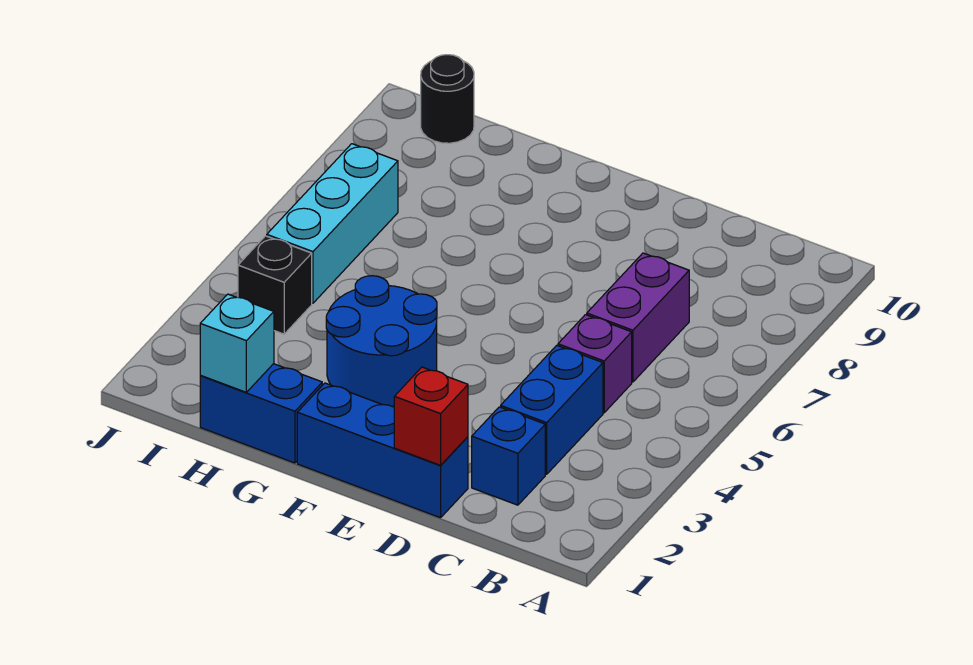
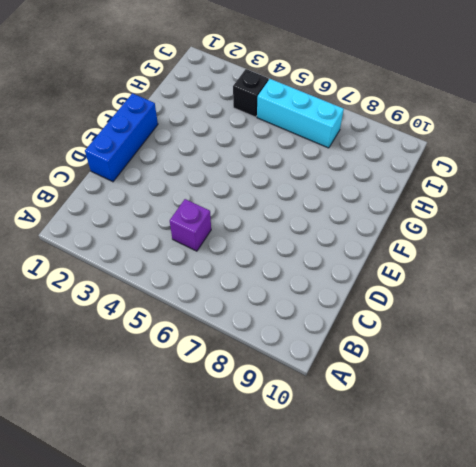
none -> blue brick C2 level 1
none -> blue brick C3:C4 level 1
none -> purple brick C6:C7 level 1

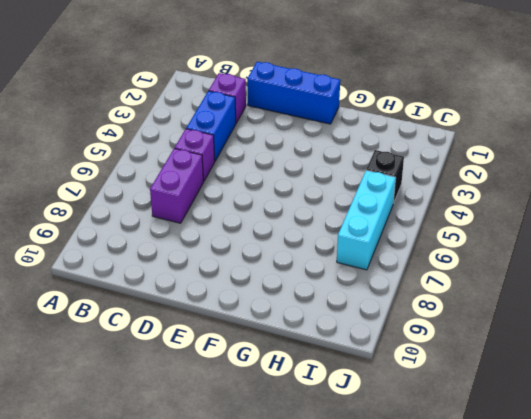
purple brick C2 level 1 -> blue brick C2 level 1
none -> blue round brick F3:G4 level 1
none -> blue brick G1:H1 level 1
none -> black round brick I10 level 1

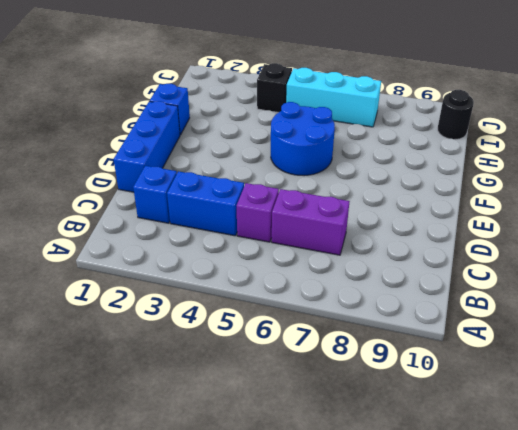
blue round brick F5:G6 level 1 -> blue round brick F3:G4 level 1
blue brick G1 level 1 -> blue brick G1:H1 level 1
none -> red brick D1 level 2
none -> cyan brick H1 level 2

